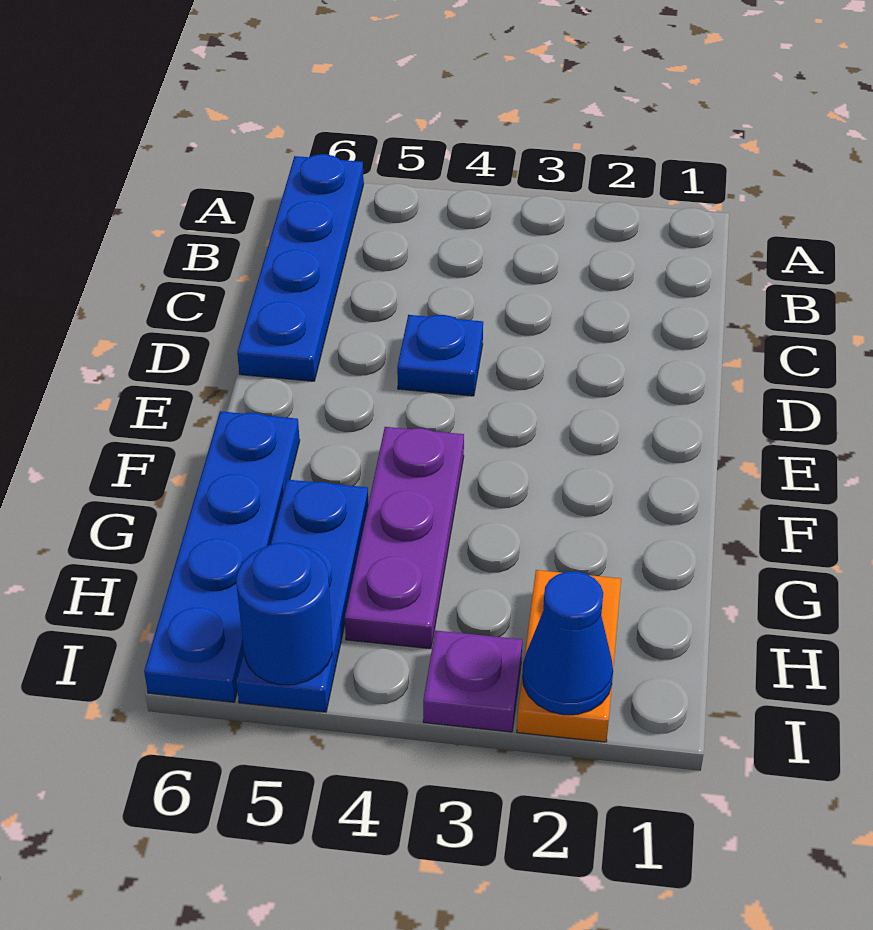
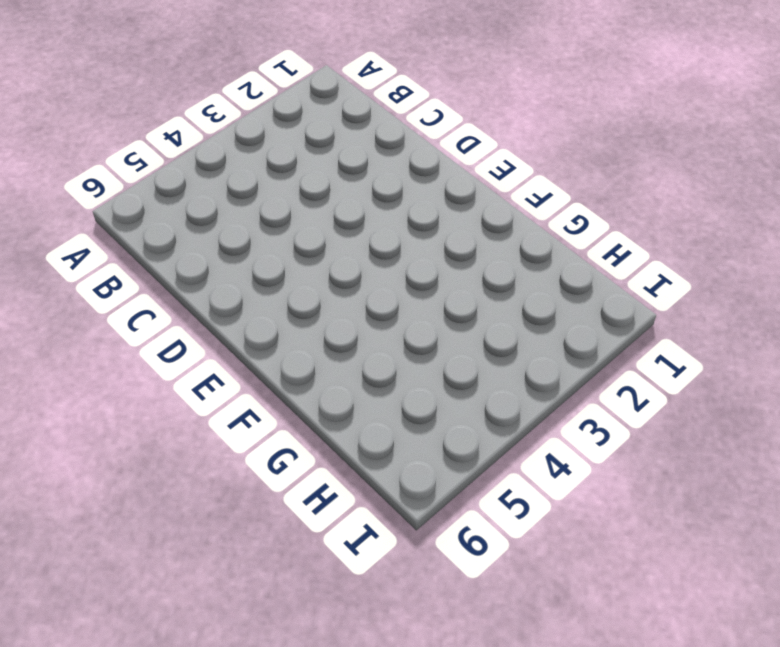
none -> blue plate A6:D6 level 1
none -> blue plate D4 level 1

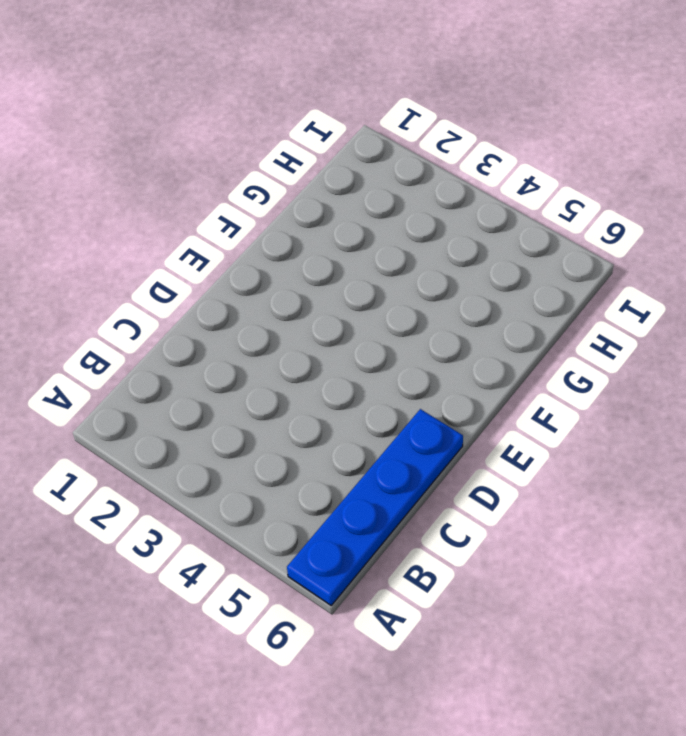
none -> blue plate D4 level 1
none -> purple plate F4:H4 level 1

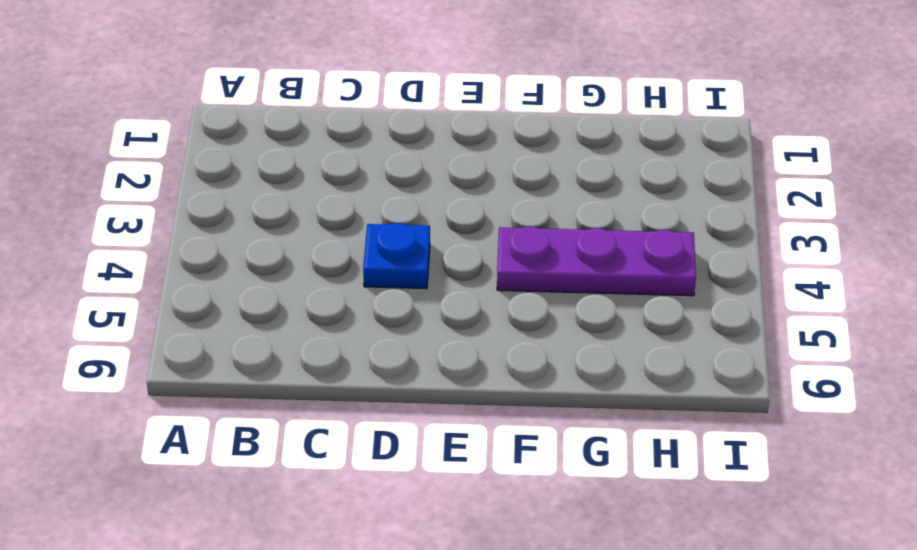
none -> blue plate A6:D6 level 1
none -> blue plate F6:I6 level 1

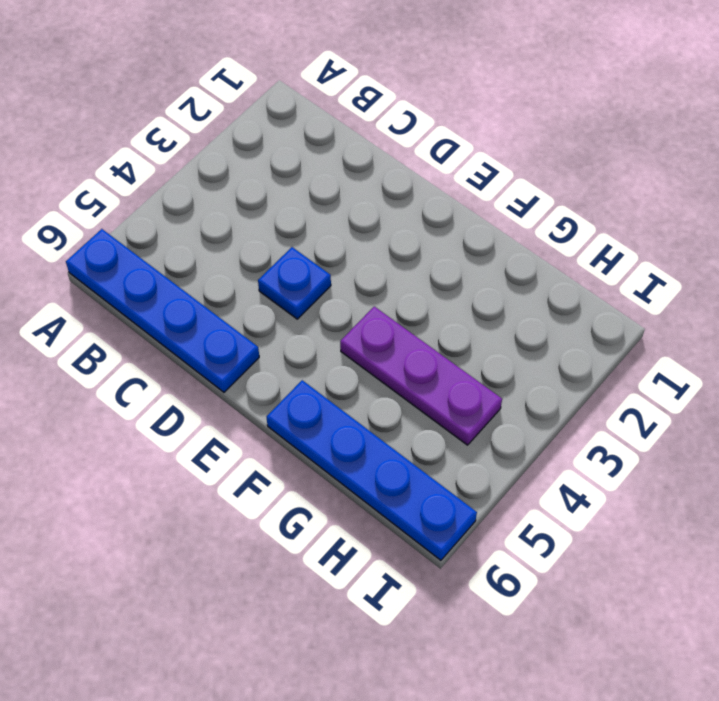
none -> blue plate G5:I5 level 1
none -> orange plate H2:I2 level 1

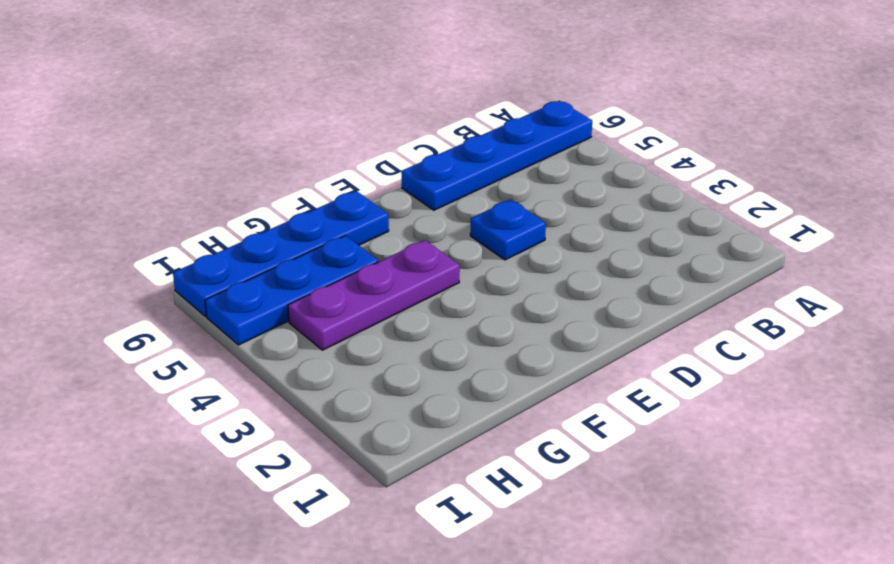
none -> orange plate H2:I2 level 1
none -> purple plate I3 level 1

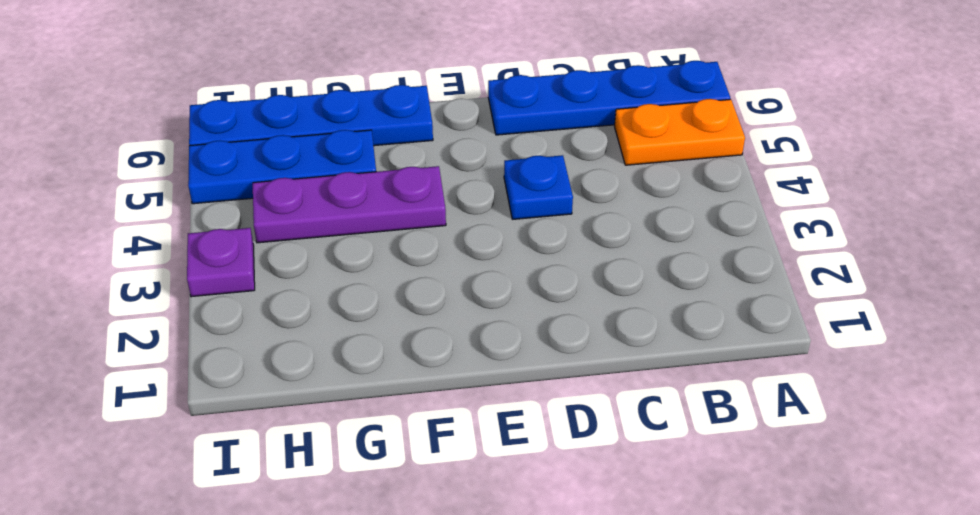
orange plate A5:B5 level 1 -> orange plate H2:I2 level 1
none -> blue cone I2 level 2
none -> blue round brick I5 level 2

